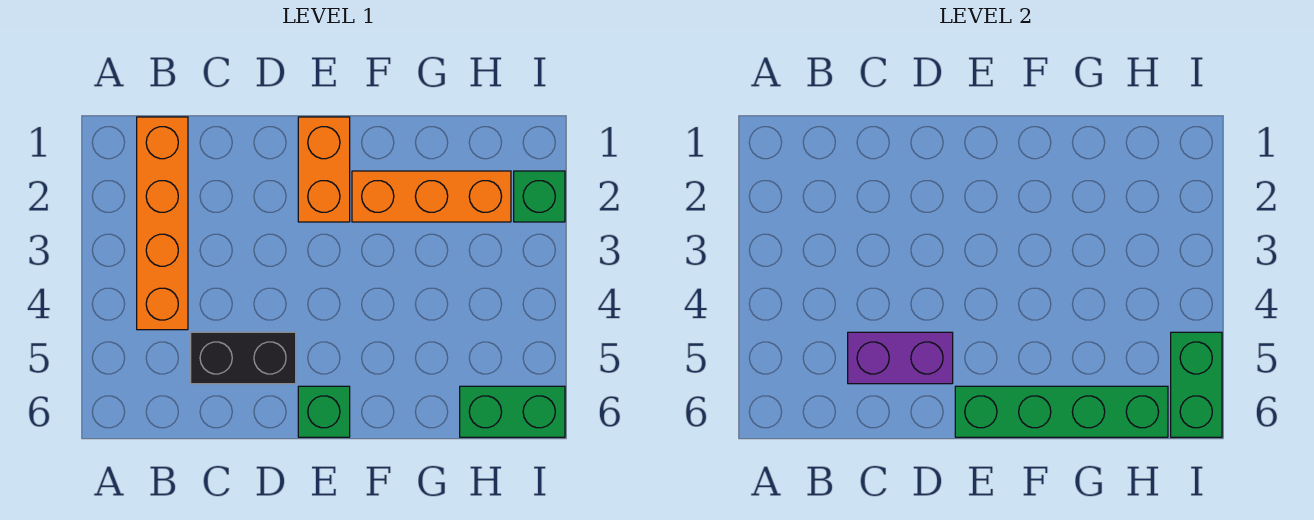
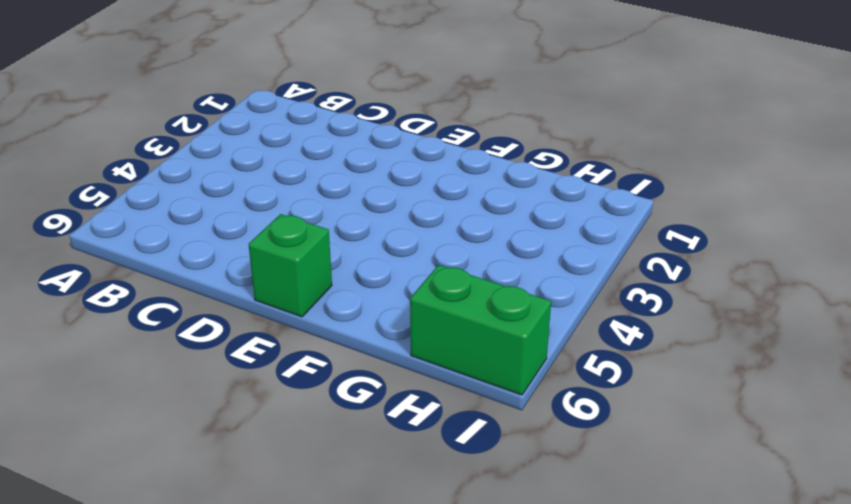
none -> orange brick B1:B4 level 1
none -> black brick C5:D5 level 1

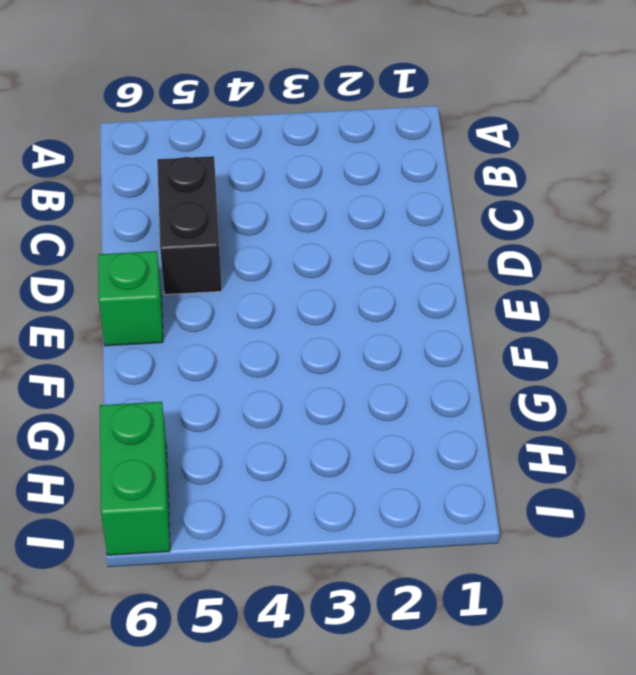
none -> orange brick B1:B4 level 1
none -> orange brick E1:E2 level 1

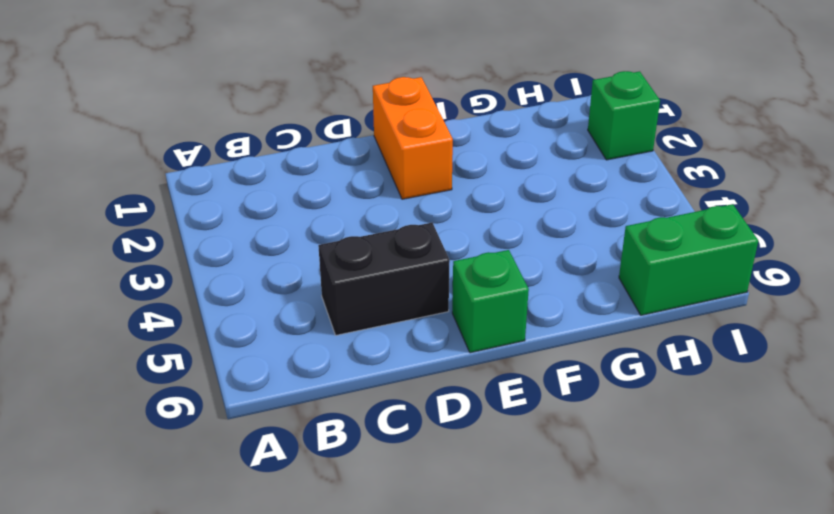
none -> orange brick B1:B4 level 1
none -> orange brick F2:H2 level 1

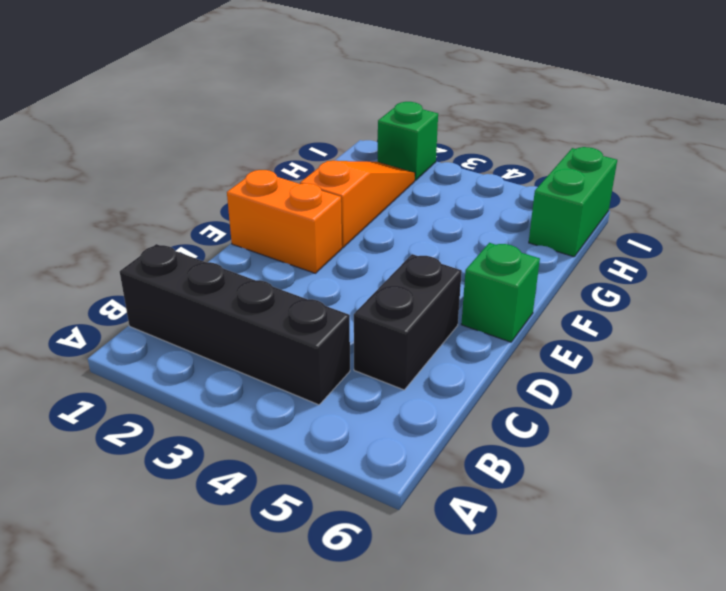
black brick B1:B4 level 1 -> orange brick B1:B4 level 1
orange slope F2:H2 level 1 top F -> orange brick F2:H2 level 1
none -> purple brick C5:D5 level 2
none -> green brick E6:H6 level 2

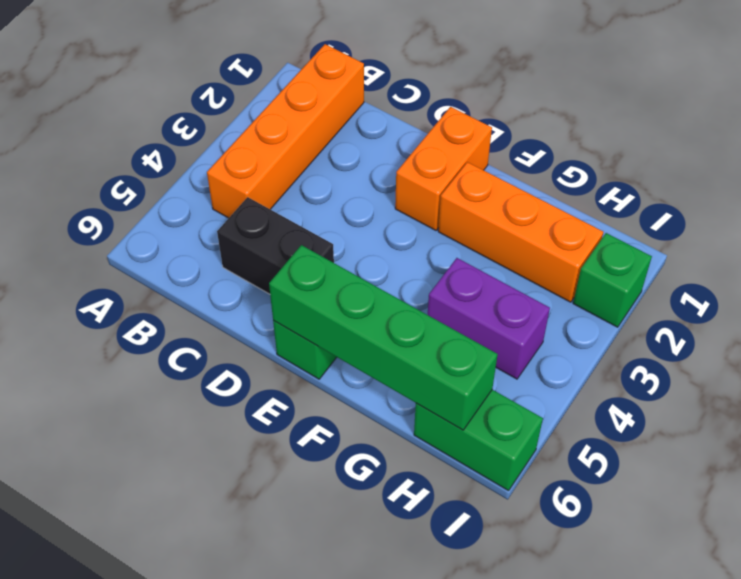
purple brick G4:H4 level 1 -> purple brick C5:D5 level 2
none -> green brick I5:I6 level 2

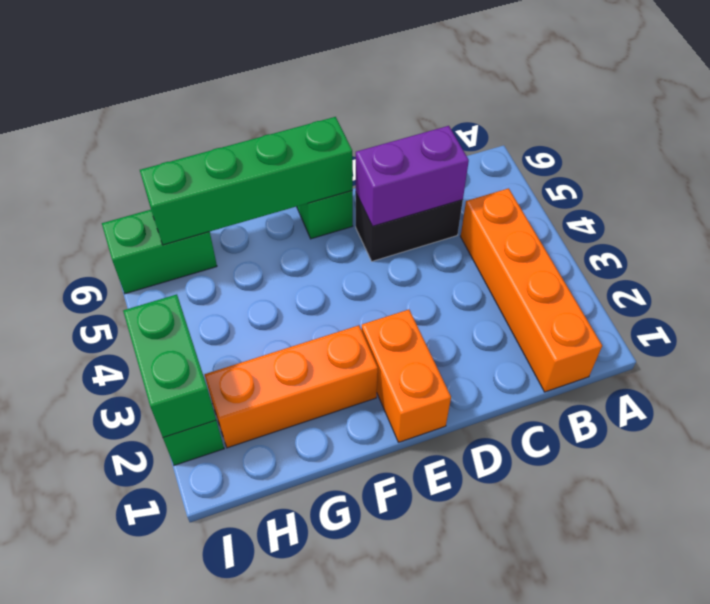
green brick I2:I3 level 2 -> green brick I5:I6 level 2

